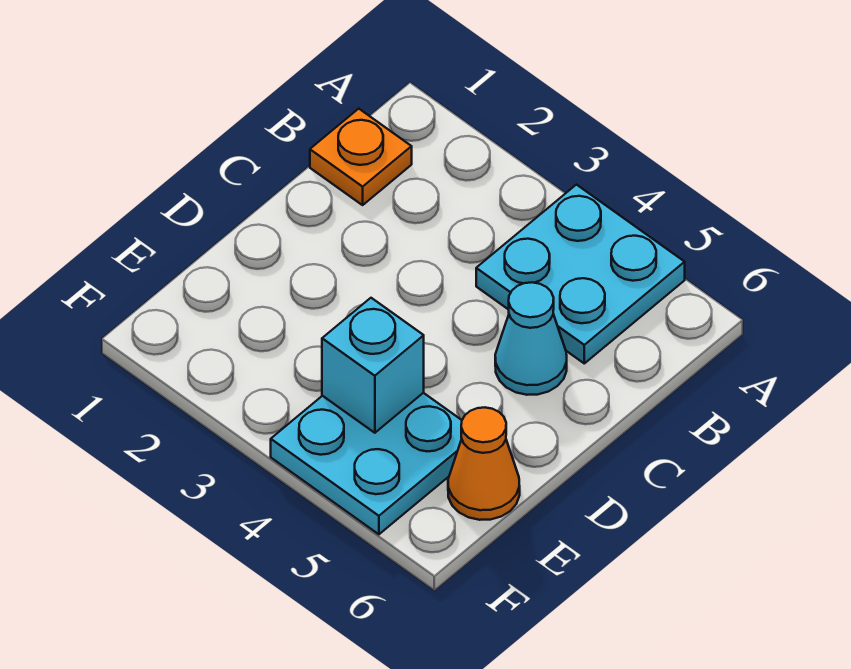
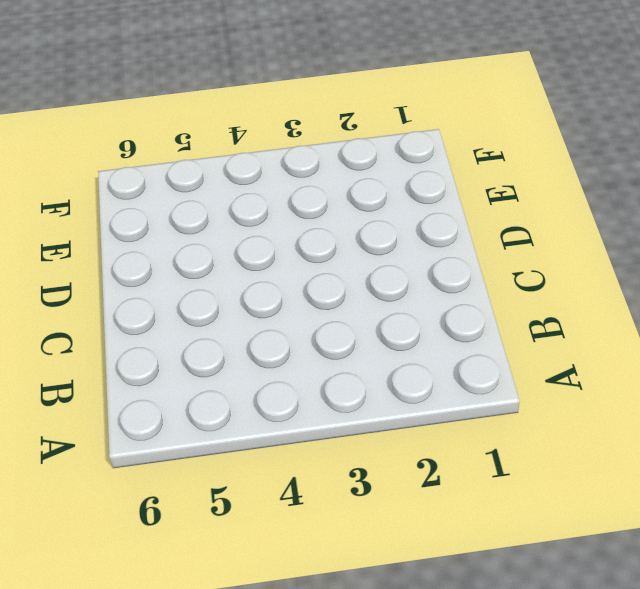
none -> cyan plate A4:B5 level 1
none -> orange plate B1 level 1

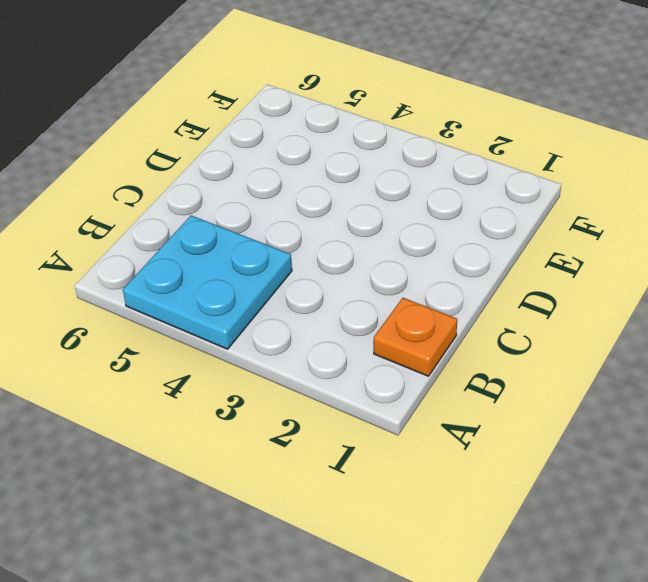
none -> cyan cone C5 level 1
none -> cyan plate E4:F5 level 1

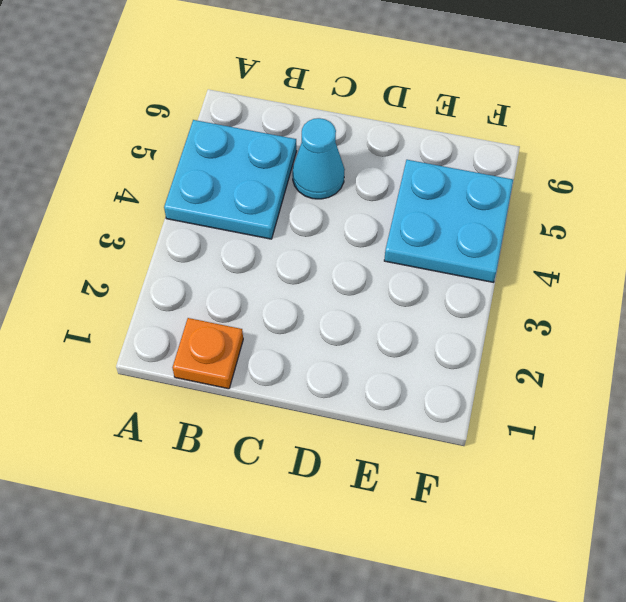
none -> orange cone E6 level 1
none -> cyan brick E4 level 2

